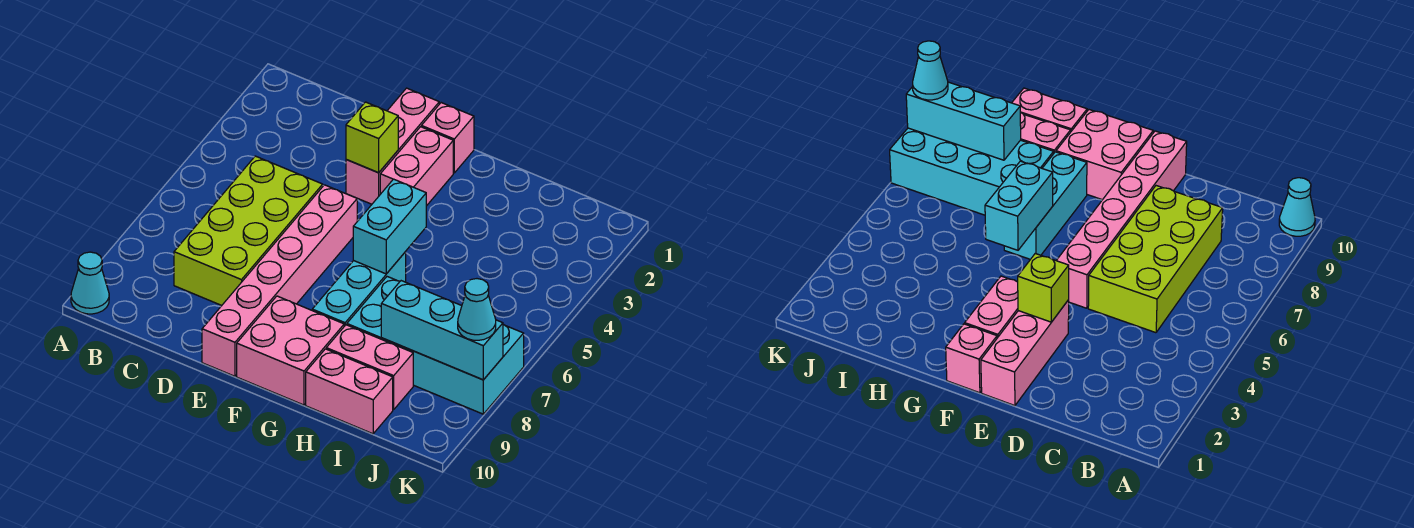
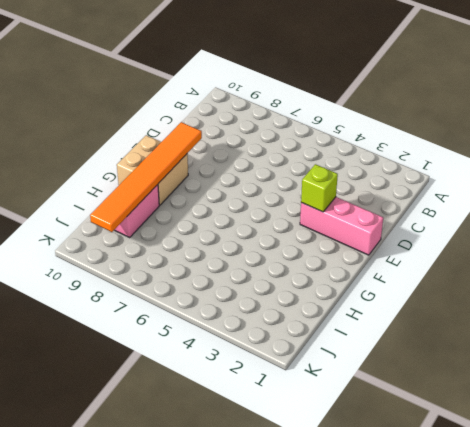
orange tile E9:J9 level 2 -> none
tan brick F9:G10 level 1 -> pink brick F9:G10 level 1
none -> cyan cone A10 level 1
none -> lime brick C5:D8 level 1
none -> pink brick E5:E10 level 1

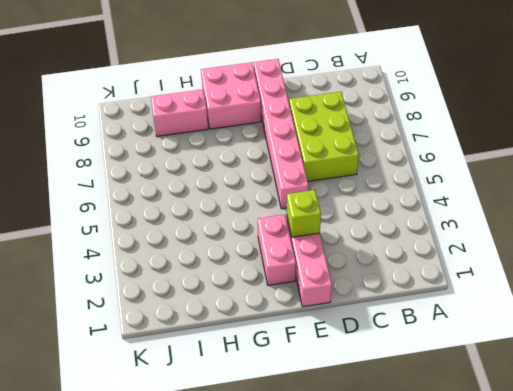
lime brick C6:D8 level 1 -> lime brick C5:D8 level 1
none -> cyan cone A10 level 1
none -> pink brick F1 level 1
none -> cyan brick G6:G8 level 1

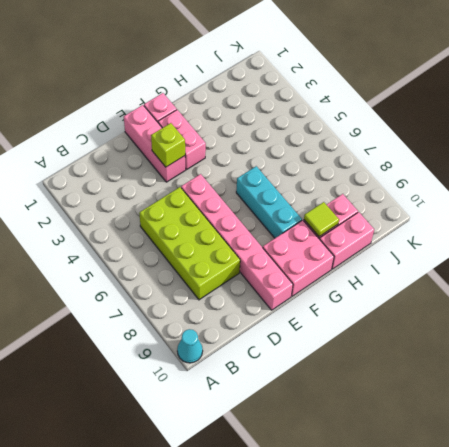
lime tile H9 level 2 -> none
none -> cyan brick H7:K8 level 1
none -> cyan brick G5:G6 level 2
none -> cyan brick I8:K8 level 2

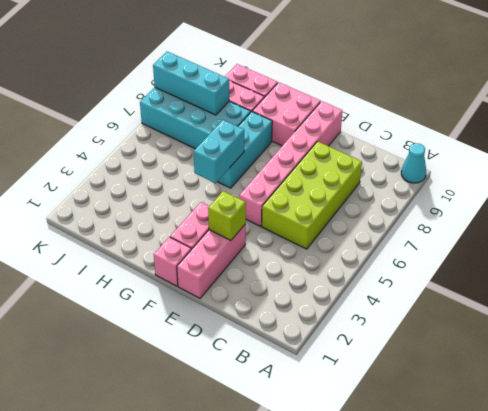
none -> cyan cone K8 level 3

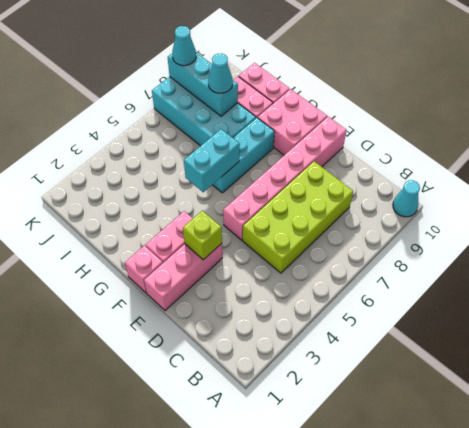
cyan cone I8 level 3 -> none

